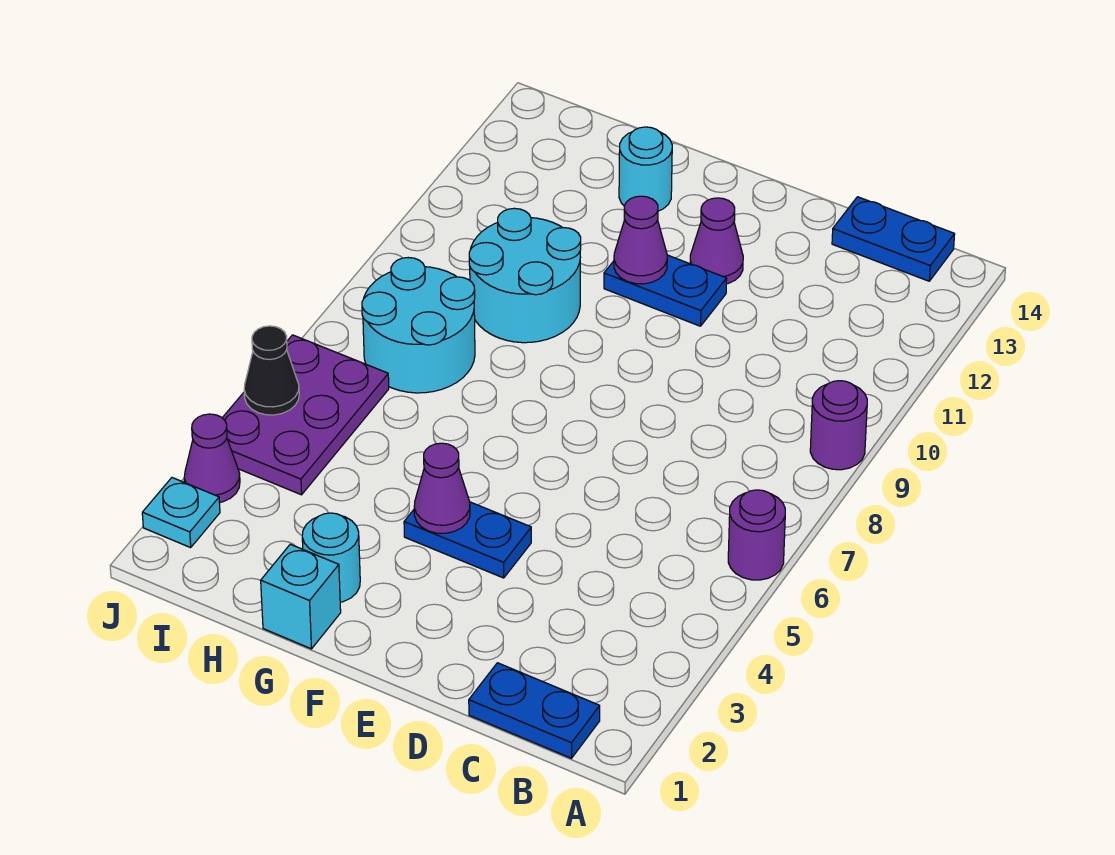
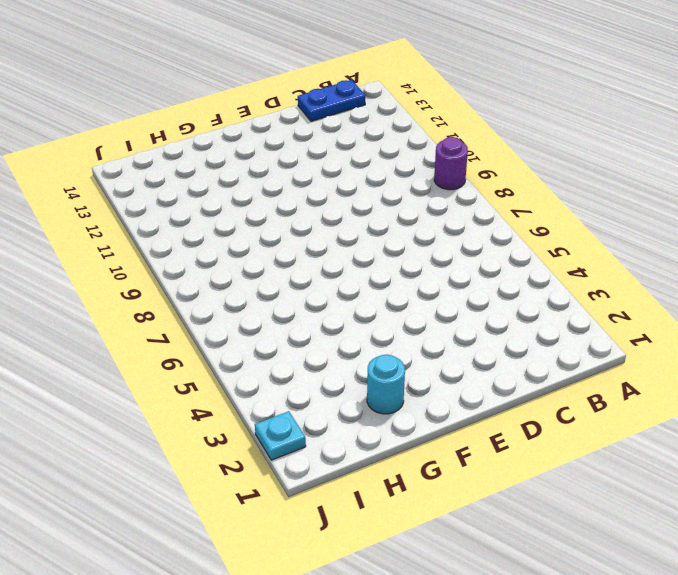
none -> purple round brick A6 level 1
none -> blue plate B1:C1 level 1
none -> blue plate E4:F4 level 1

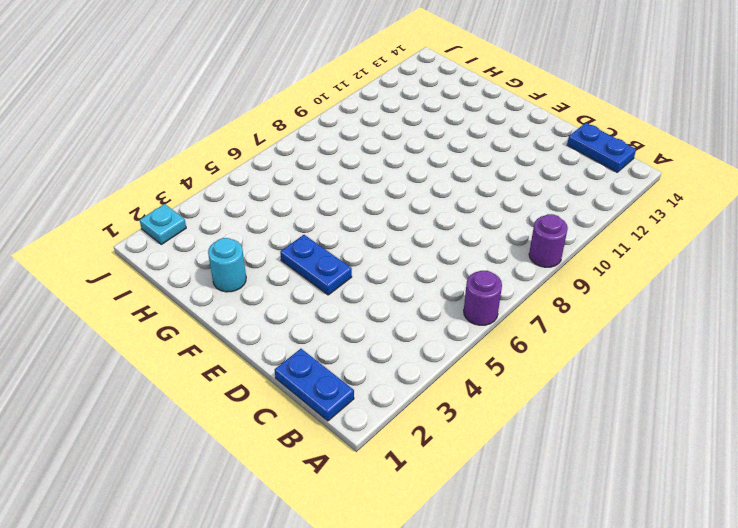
none -> blue plate E11:F11 level 1
none -> purple cone E12 level 1
none -> cyan brick G1 level 1

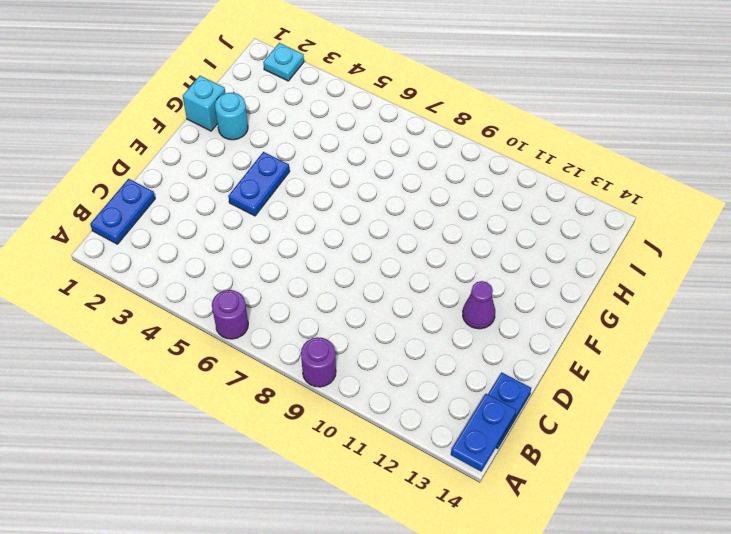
blue plate A14:B14 level 2 -> blue plate E11:F11 level 1
none -> cyan round brick G9:H10 level 1
none -> cyan round brick G13 level 1
none -> cyan round brick H7:I8 level 1

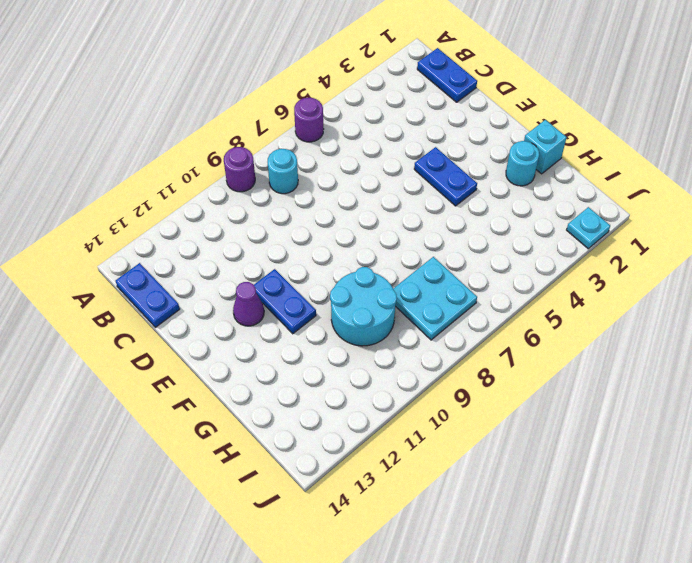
cyan round brick B8 level 1 -> cyan round brick G13 level 1
cyan plate H7:I8 level 1 -> cyan round brick H7:I8 level 1
none -> purple plate I4:J6 level 1
none -> purple cone J3 level 1
none -> purple cone F4 level 2

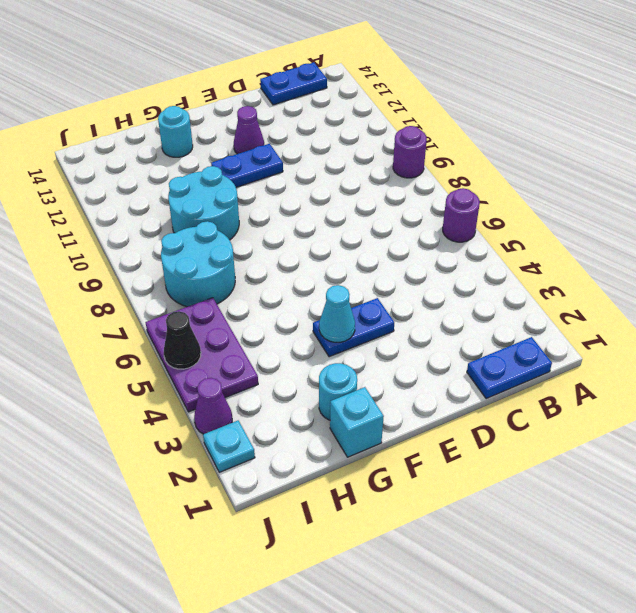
cyan cone F4 level 2 -> purple cone F4 level 2
none -> purple cone F11 level 2

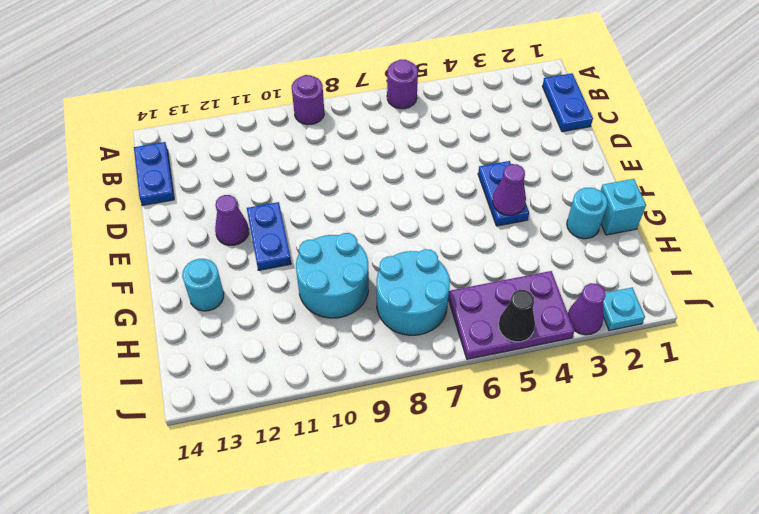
none -> purple cone F11 level 2

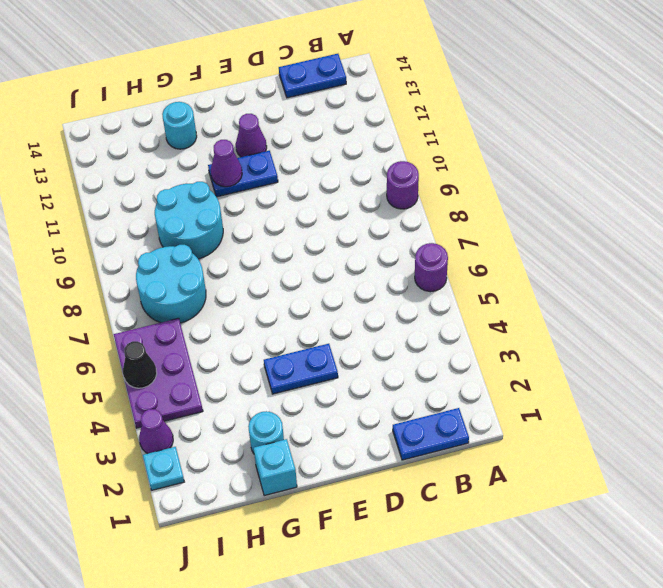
none -> purple cone F4 level 2

